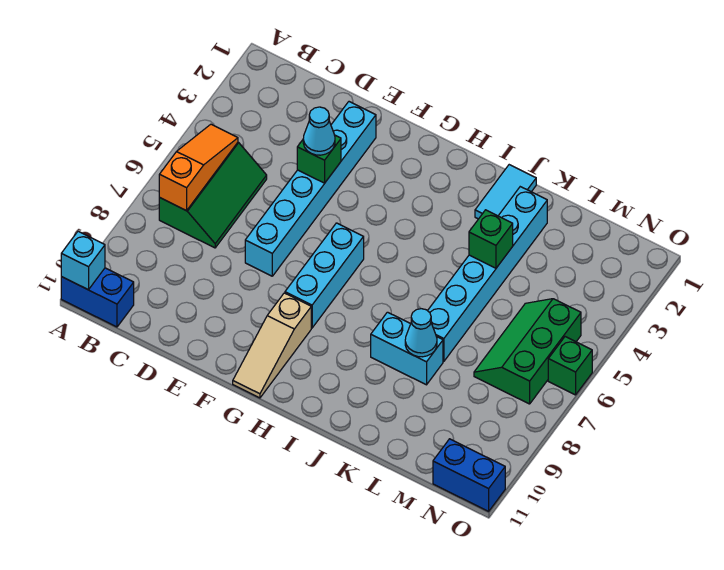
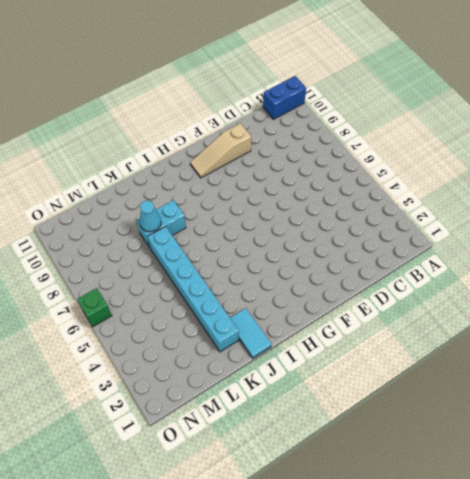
tan slope E10:G10 level 1 top E -> tan slope G9:G11 level 1 top 9
none -> green slope B5:C7 level 1 top B
none -> cyan brick E2:E7 level 1
none -> cyan brick G6:G8 level 1

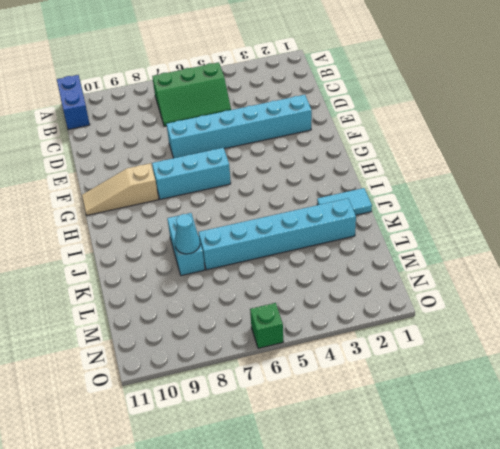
none -> green slope M5:N7 level 1 top N
none -> blue brick N11:O11 level 1
none -> cyan brick A11 level 2

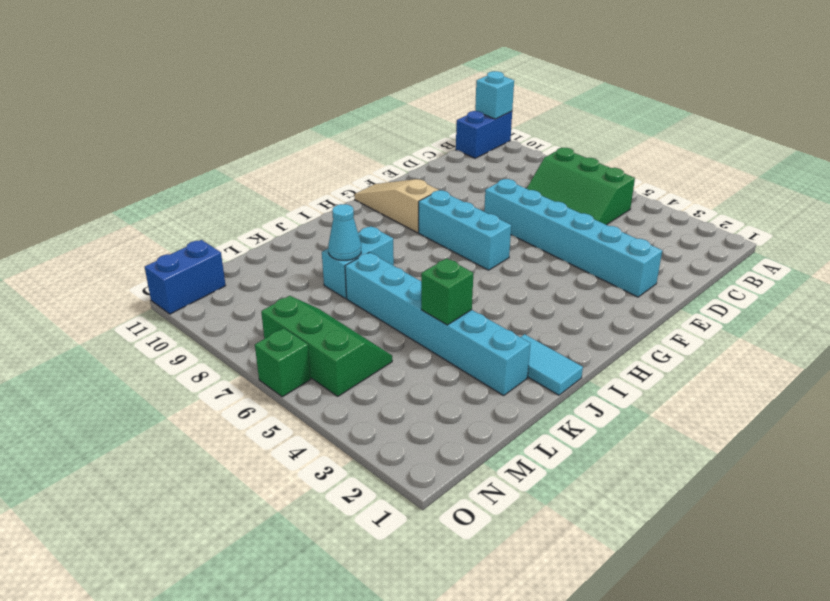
none -> orange slope B5:B7 level 2 top 7
none -> green brick E4 level 2
none -> cyan cone E4 level 3

